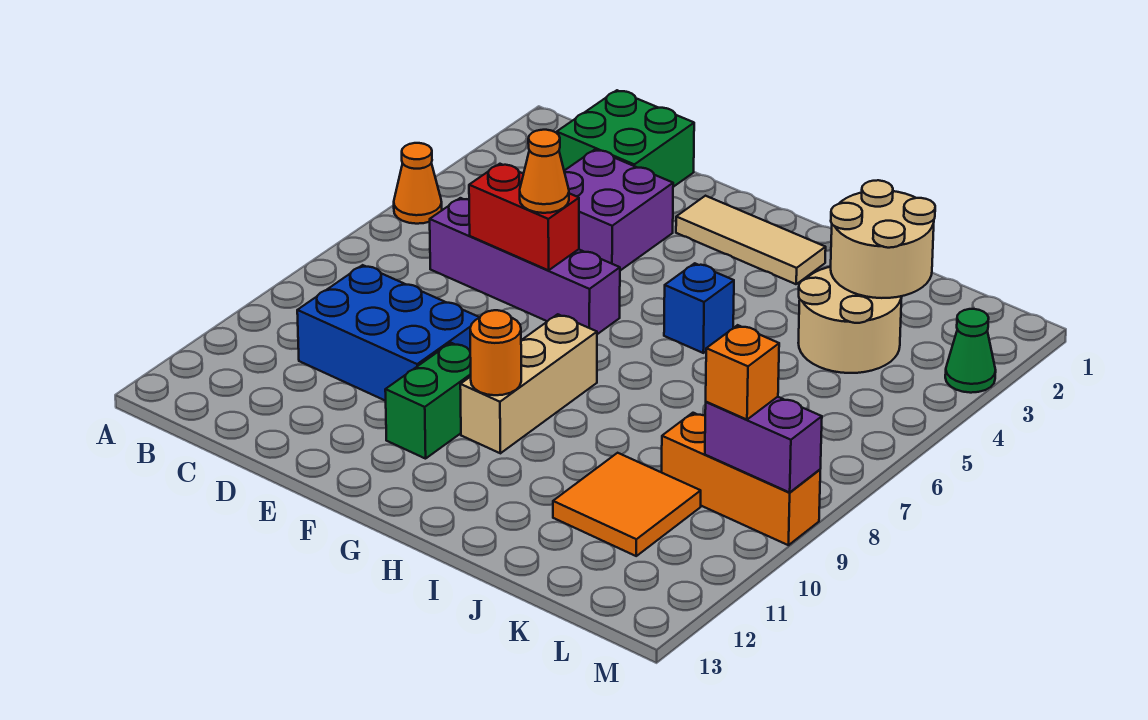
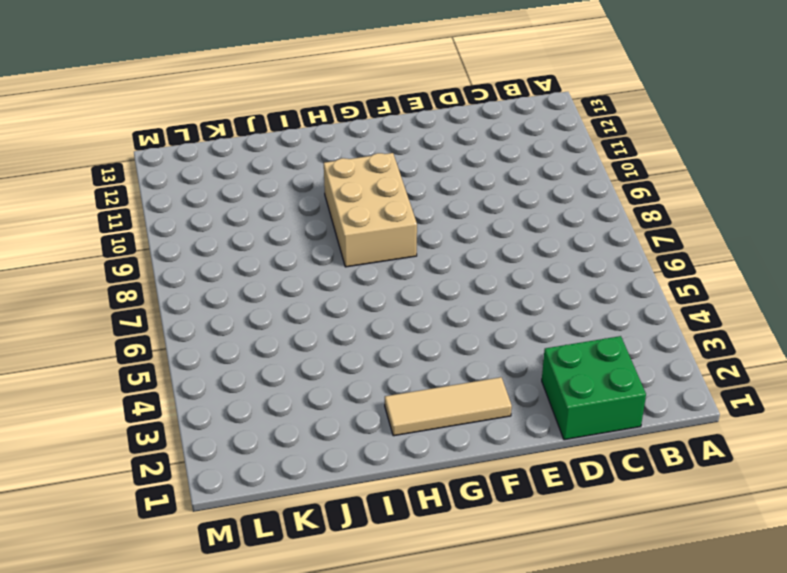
tan brick G8:H10 level 1 -> tan brick G8:G10 level 1
none -> orange cone A5 level 1
none -> purple brick C6:F6 level 1
none -> blue brick C9:E10 level 1

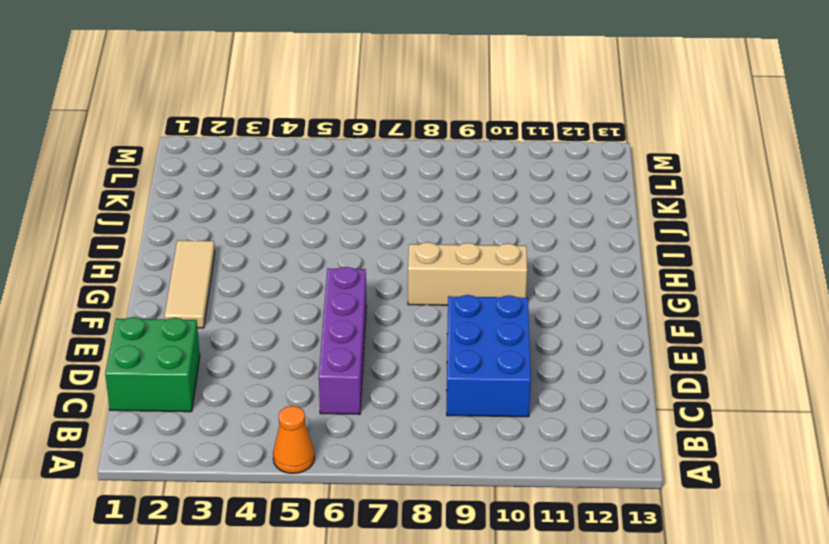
none -> purple brick D3:E4 level 1
none -> green brick F10:F11 level 1
none -> blue brick H5 level 1

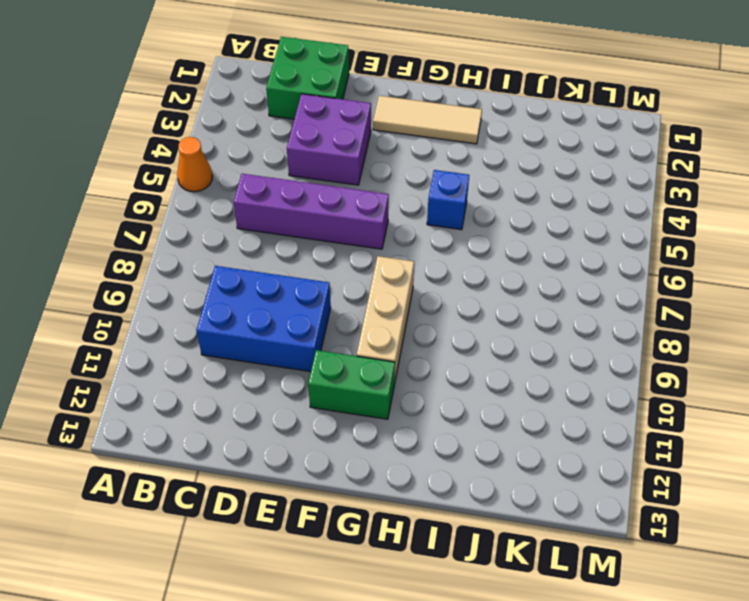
green brick F11:G11 level 1 -> green brick F10:F11 level 1
none -> tan round brick J3:K4 level 1
none -> orange tile J10:K11 level 1
none -> orange brick K9:M9 level 1

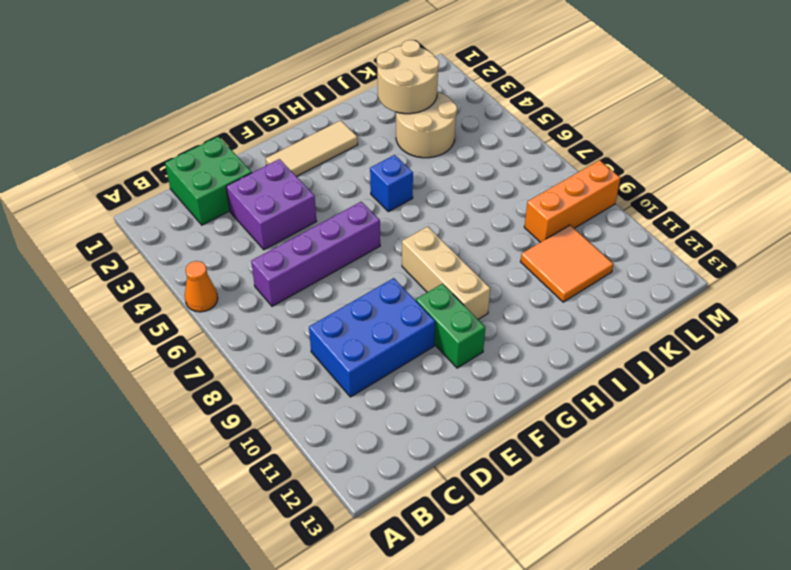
none -> green cone M3 level 1
none -> red brick D6:E6 level 2
none -> orange round brick G10 level 2

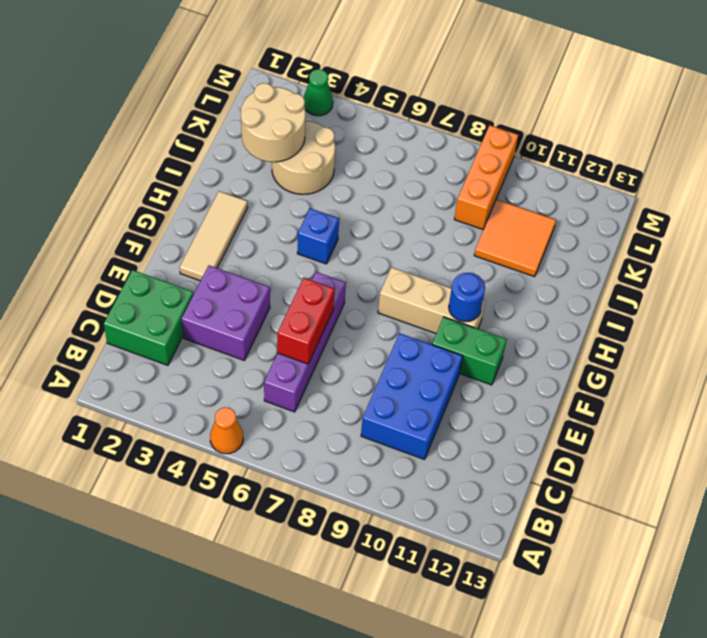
blue round brick G10 level 2 -> orange round brick G10 level 2
none -> purple brick L9:M9 level 2
none -> orange cone E6 level 3
none -> orange brick L9 level 3

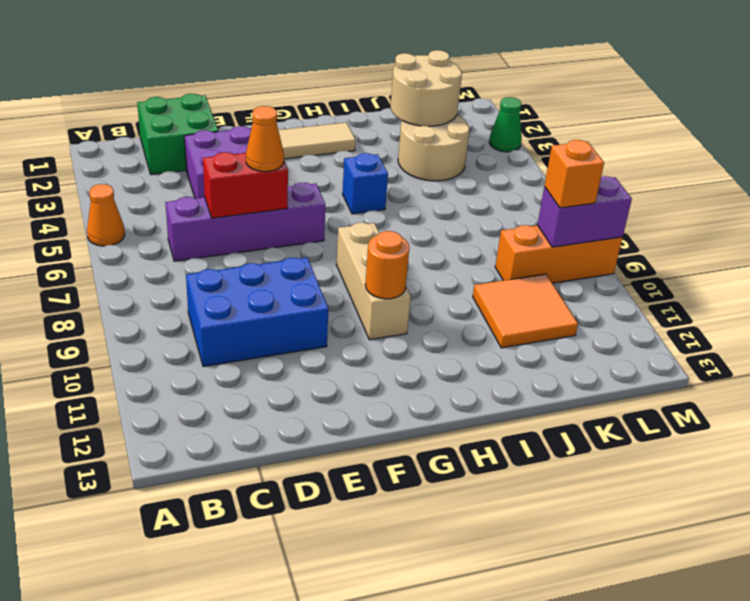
none -> green brick F10:F11 level 1

